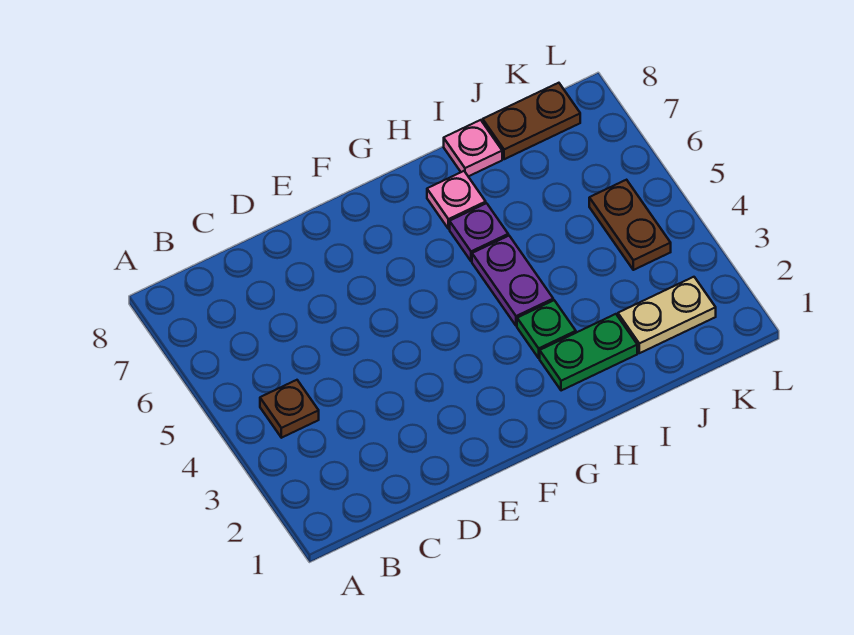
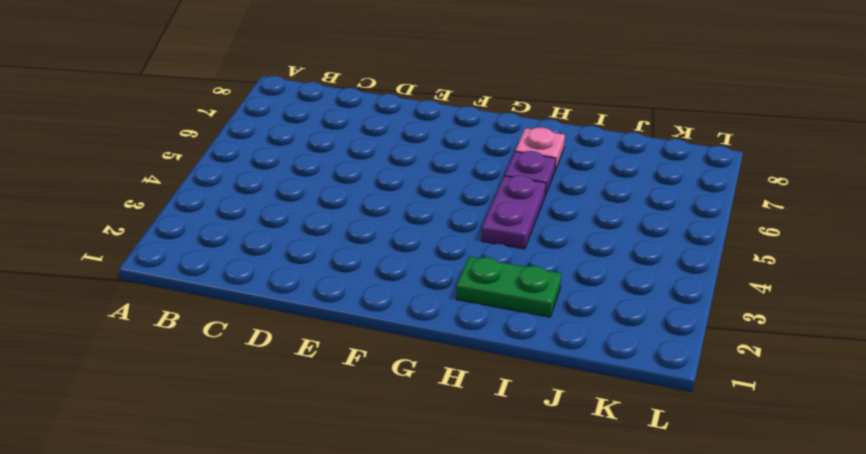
none -> brown plate B4 level 1
none -> green plate H3 level 1

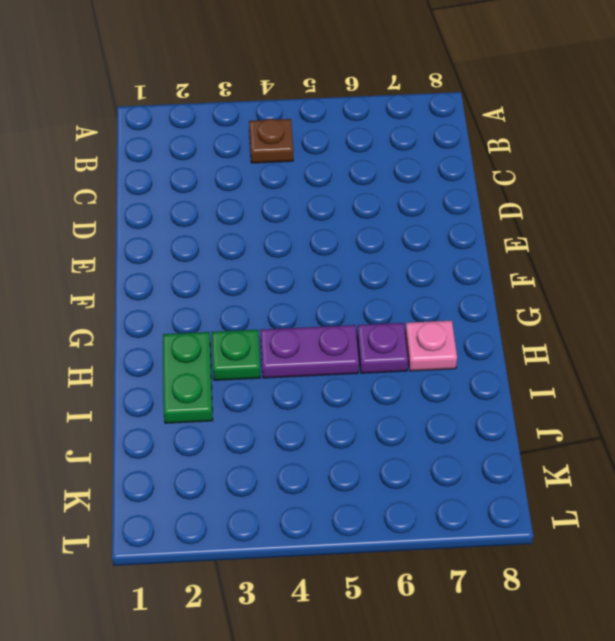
none -> pink plate I8 level 1
none -> tan plate J2:K2 level 1

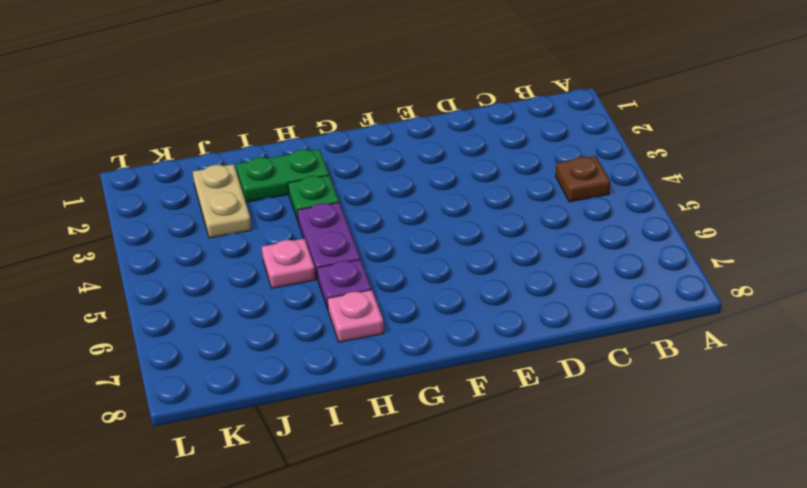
pink plate I5 level 1 -> pink plate I8 level 1
tan plate J2:J3 level 1 -> tan plate J2:K2 level 1
none -> brown plate J8:K8 level 1
none -> brown plate K4:K5 level 1

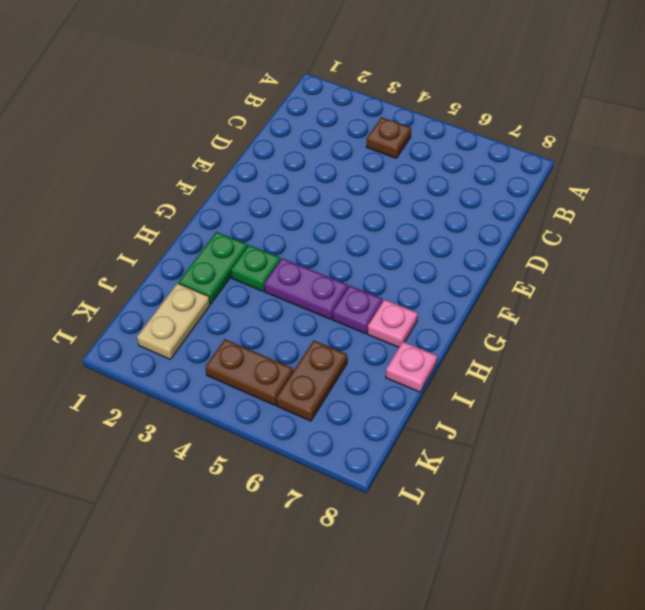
brown plate J6:K6 level 1 -> brown plate J8:K8 level 1

